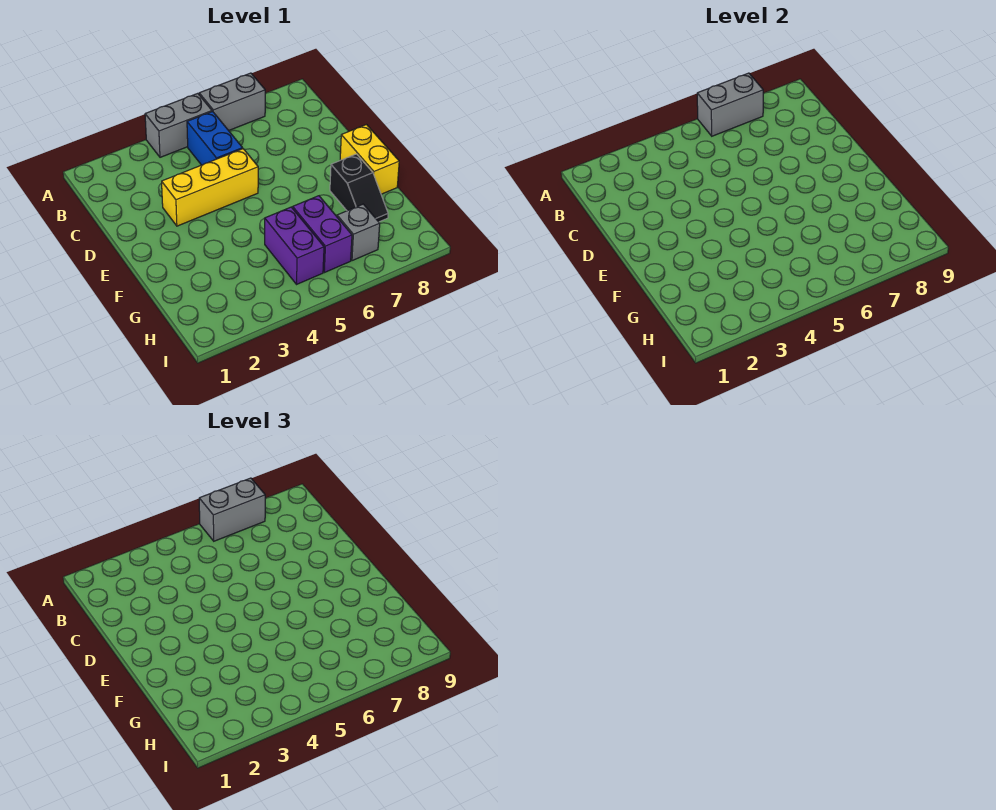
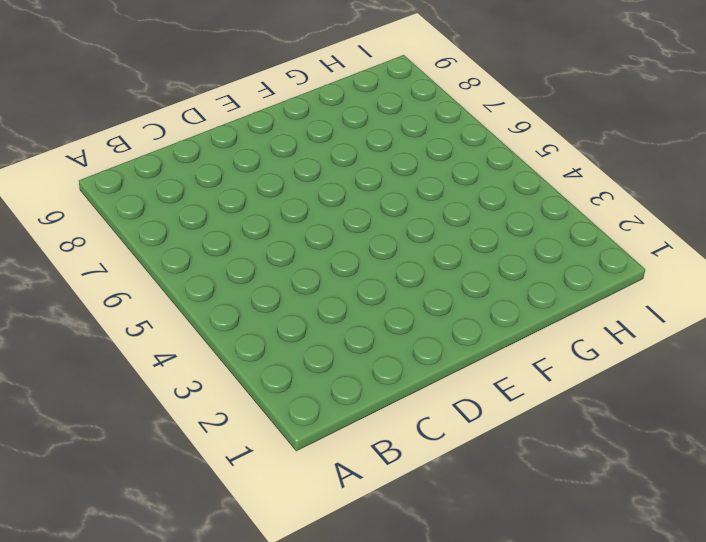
none -> grey brick A4:A5 level 1
none -> grey brick A6:A7 level 1

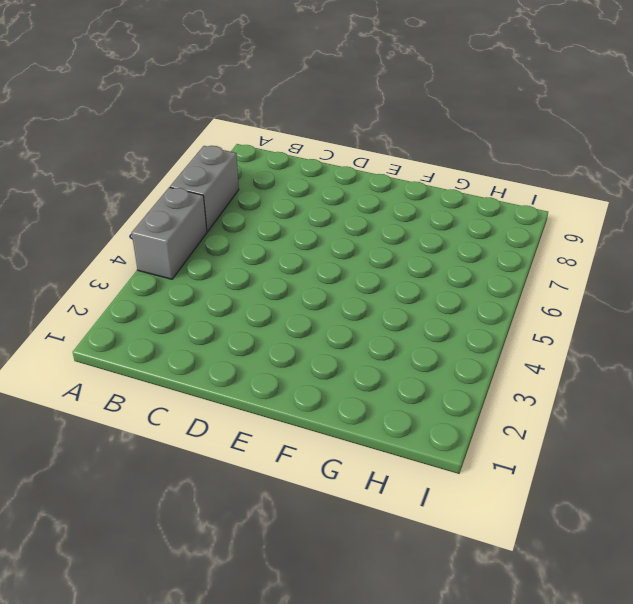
none -> blue brick B5:C5 level 1
none -> yellow brick D3:D5 level 1

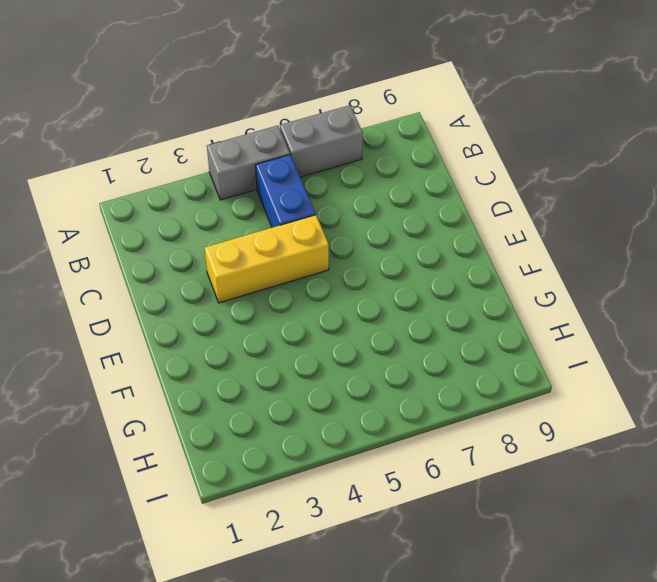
none -> yellow brick E9:F9 level 1
none -> black slope F8:G8 level 1 top F

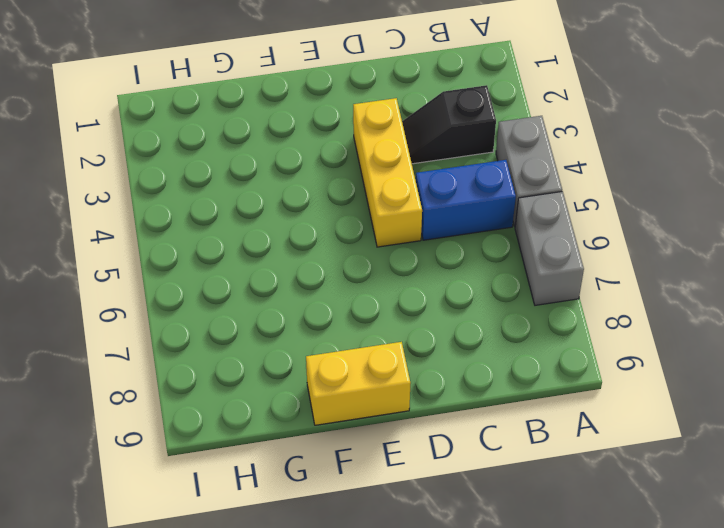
black slope B3:C3 level 1 top B -> black slope F8:G8 level 1 top F
none -> purple brick G5:H5 level 1
none -> purple brick G6:H6 level 1

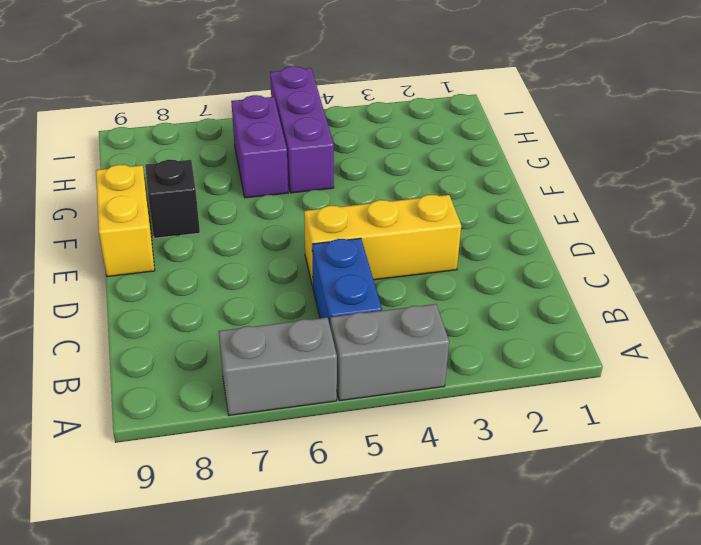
purple brick G5:I5 level 1 -> purple brick G5:H5 level 1
none -> grey brick H7 level 1
none -> grey brick A6:A7 level 2

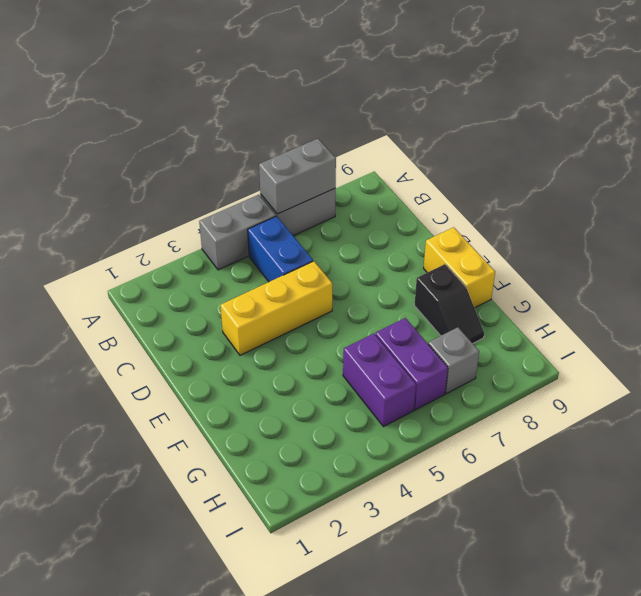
none -> grey brick A6:A7 level 3

